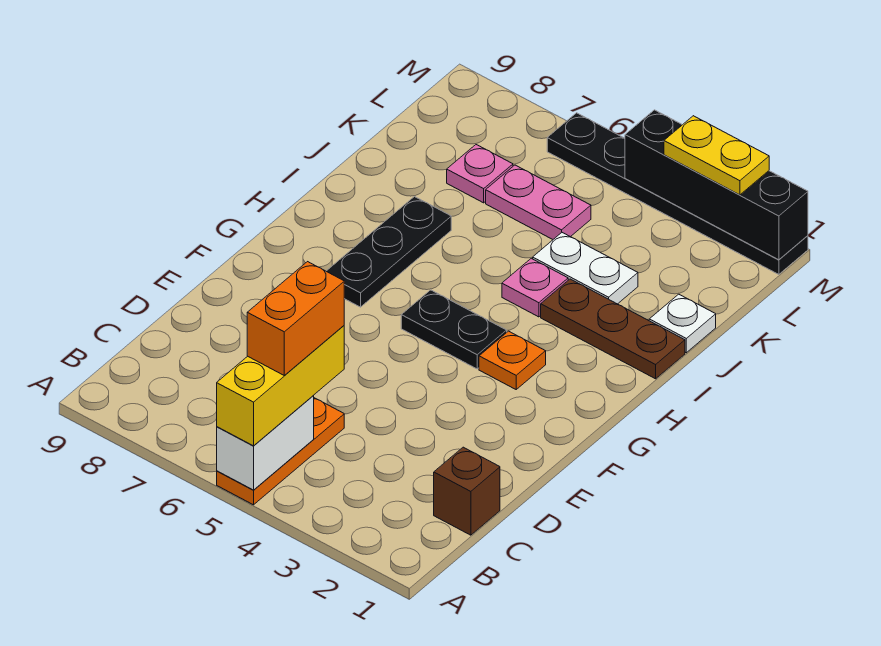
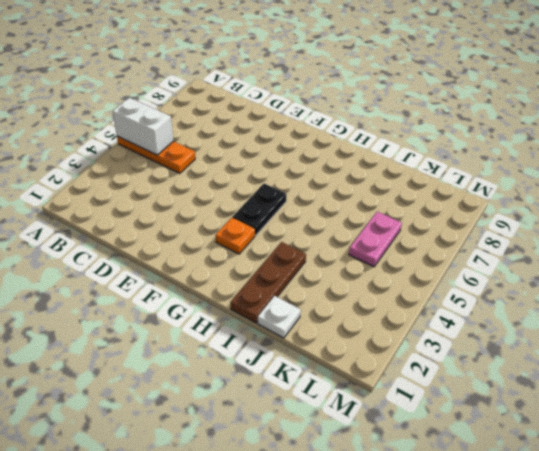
none -> brown brick C1 level 1
none -> black plate G7:I7 level 1
none -> pink plate I4 level 1

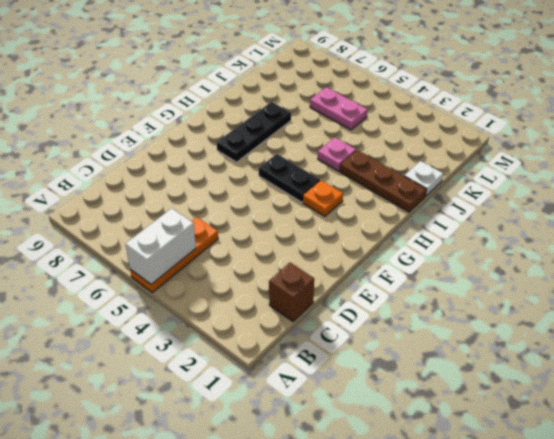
none -> white plate J3:J4 level 1
none -> pink plate K7 level 1
none -> black plate M1:M6 level 1

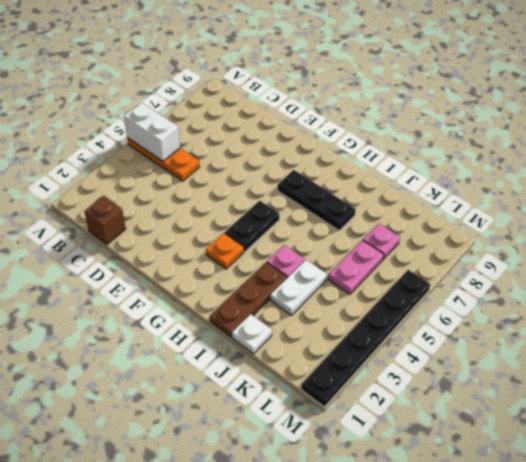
none -> black brick M1:M4 level 2
none -> yellow brick A5:C5 level 3
none -> yellow plate M2:M3 level 3

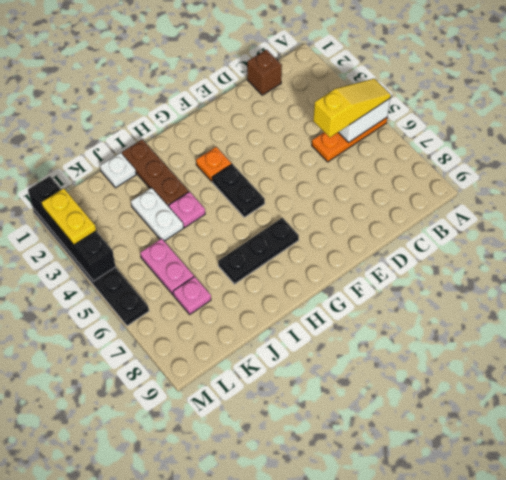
yellow slope A5:C5 level 3 top C -> yellow brick A5:C5 level 3
none -> orange brick B5:C5 level 4

